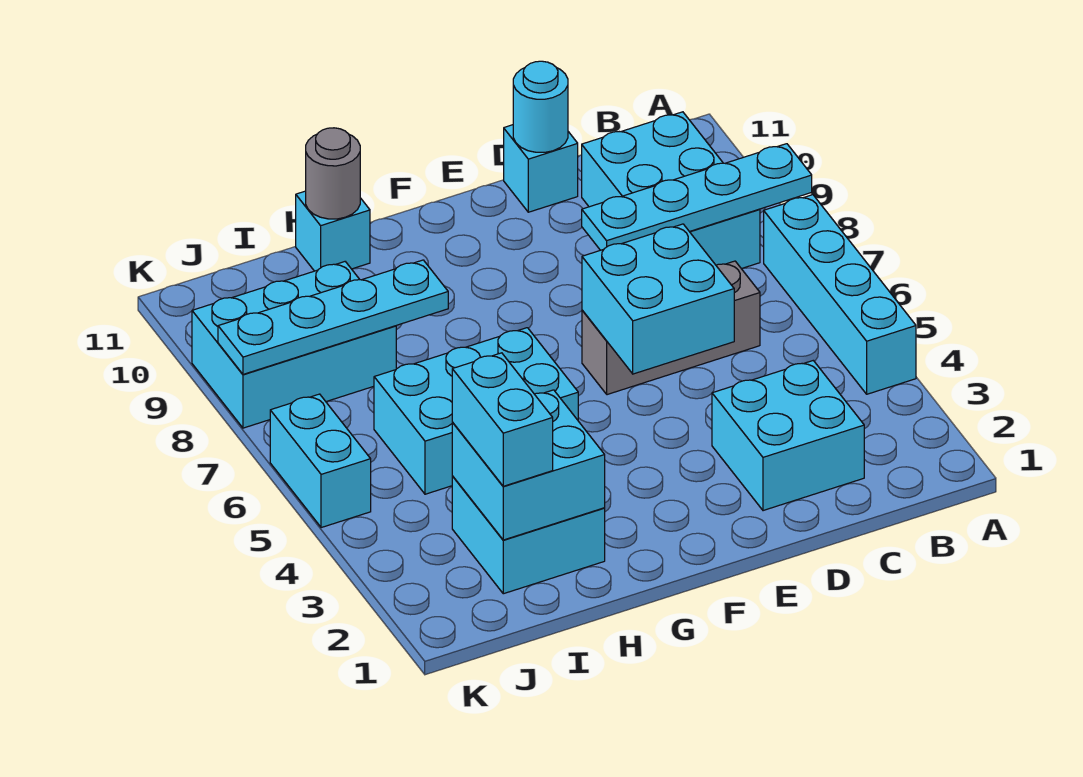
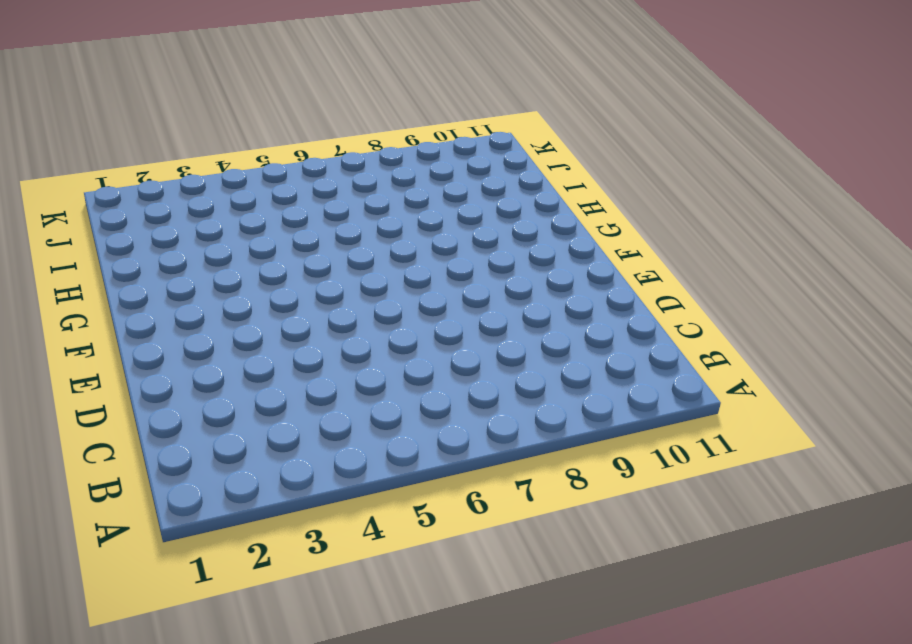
none -> cyan brick A4:A7 level 1
none -> cyan brick B8:C10 level 1
none -> cyan brick C2:D3 level 1

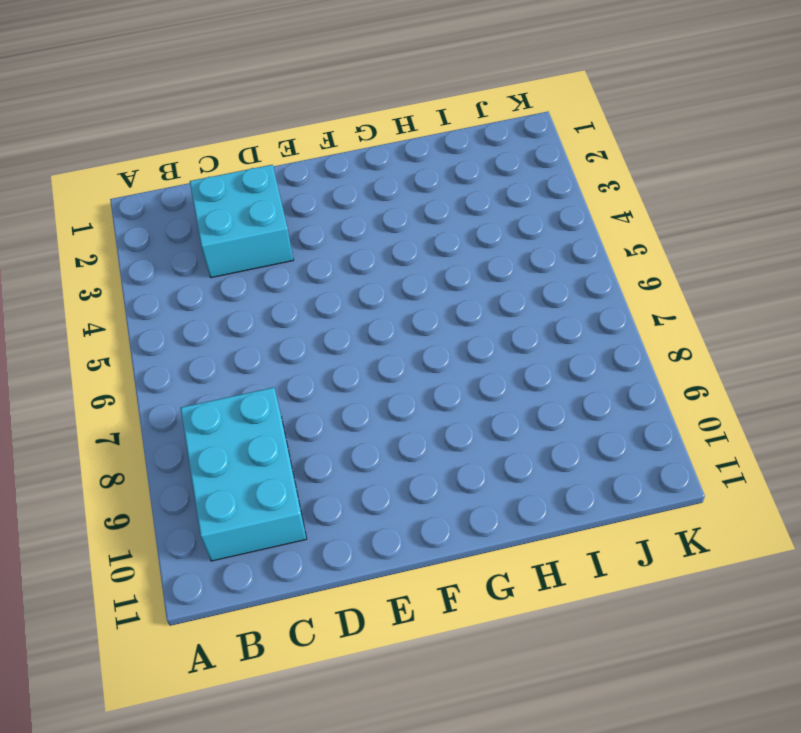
none -> cyan brick A4:A7 level 1
none -> grey brick C6:E6 level 1
none -> cyan brick D11 level 1

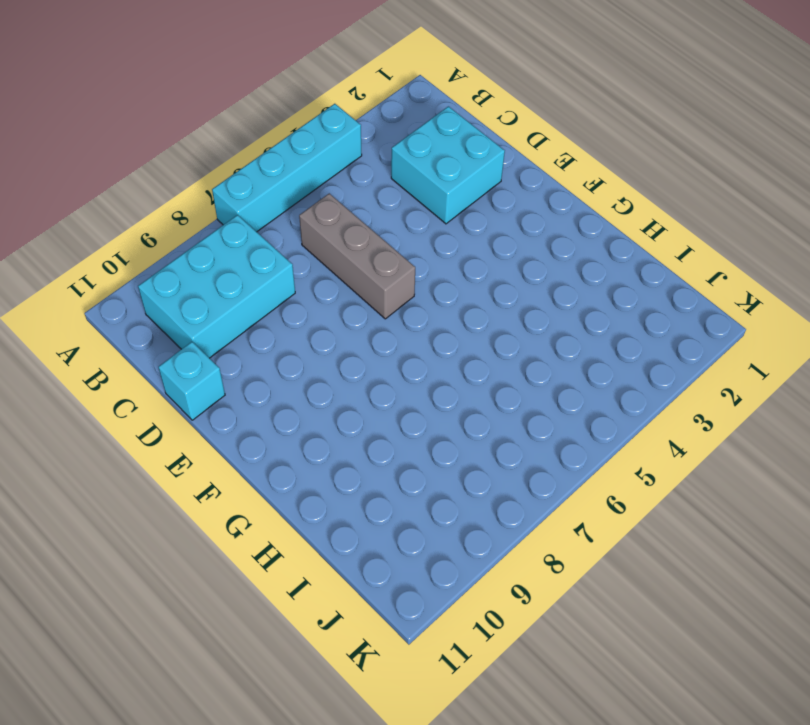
none -> cyan brick G5:I6 level 1
none -> cyan brick H2:I3 level 1
none -> cyan brick H11 level 1

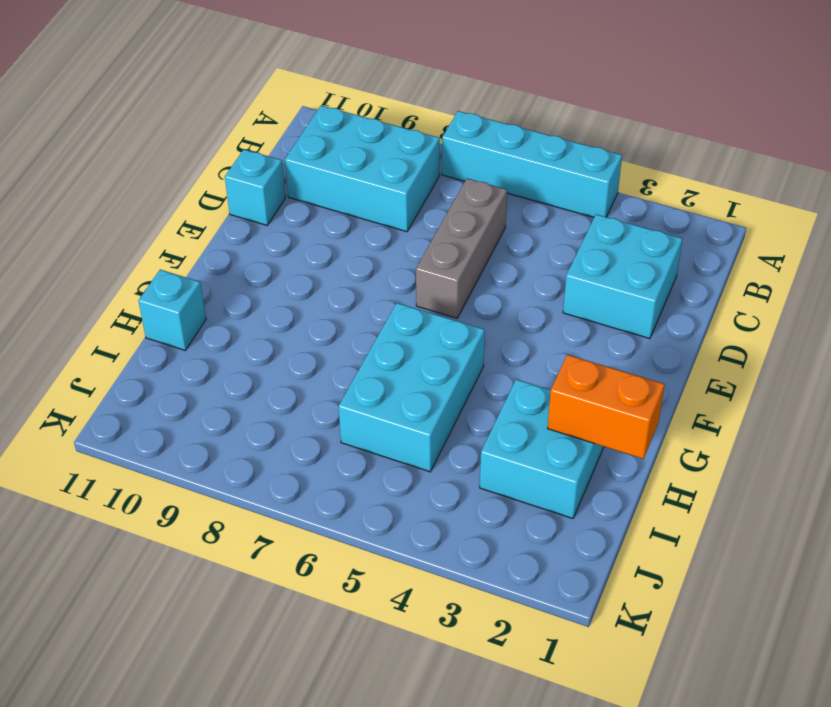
orange brick H1:H2 level 2 -> cyan brick H2:I3 level 2
none -> cyan brick I8:K9 level 1
none -> cyan brick K5:K6 level 1
none -> cyan plate A8:D8 level 2

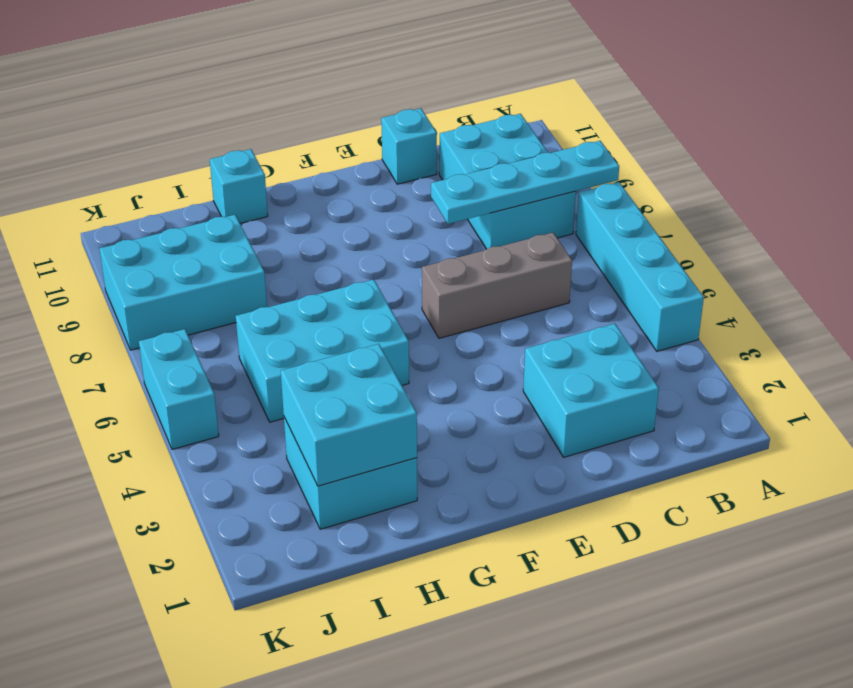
none -> cyan brick D5:E6 level 2
none -> cyan round brick D11 level 2
none -> cyan plate H8:K8 level 2

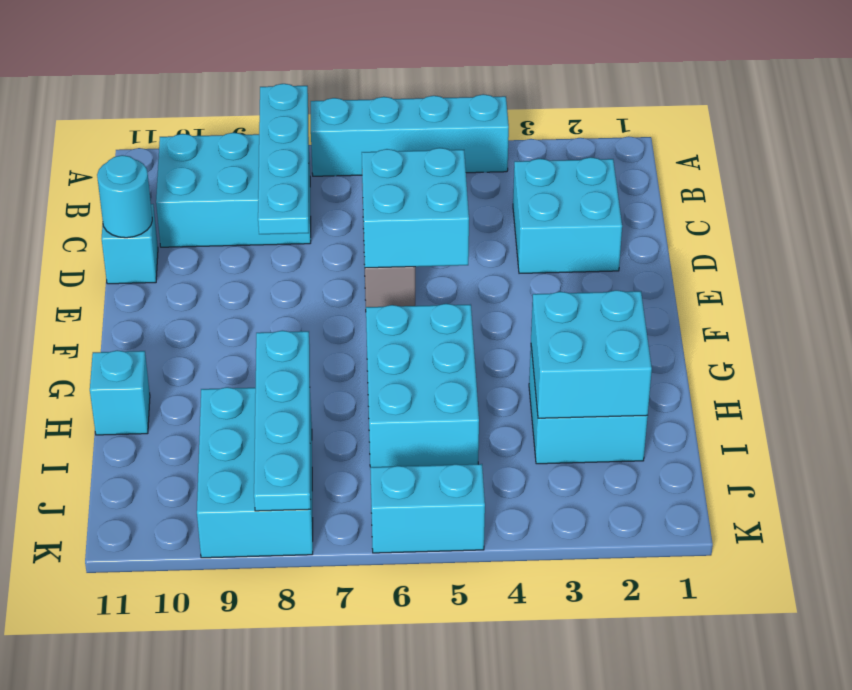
none -> grey round brick H11 level 2
none -> cyan brick I2:I3 level 3

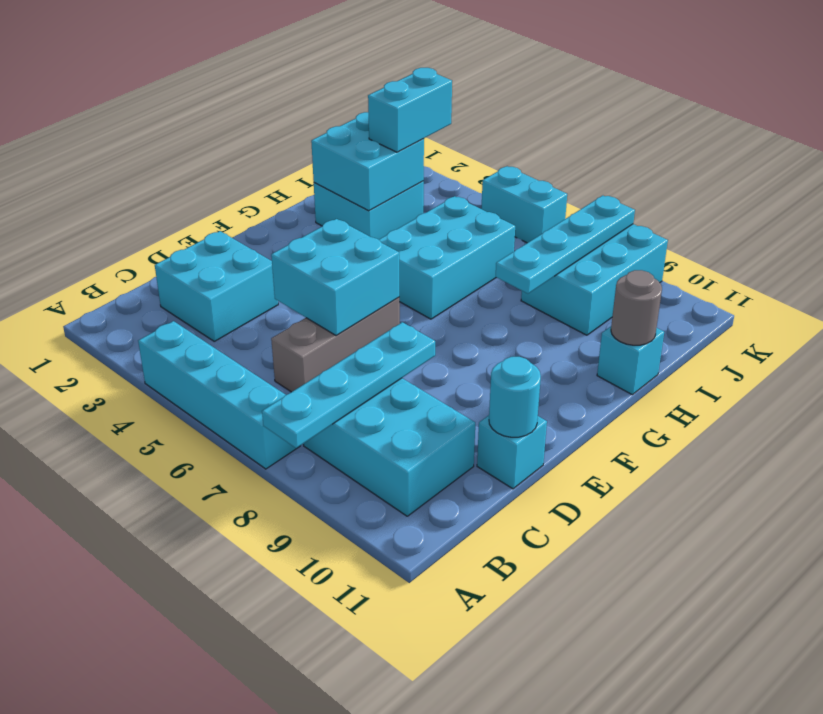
cyan brick I3:J3 level 3 -> cyan brick I2:I3 level 3

